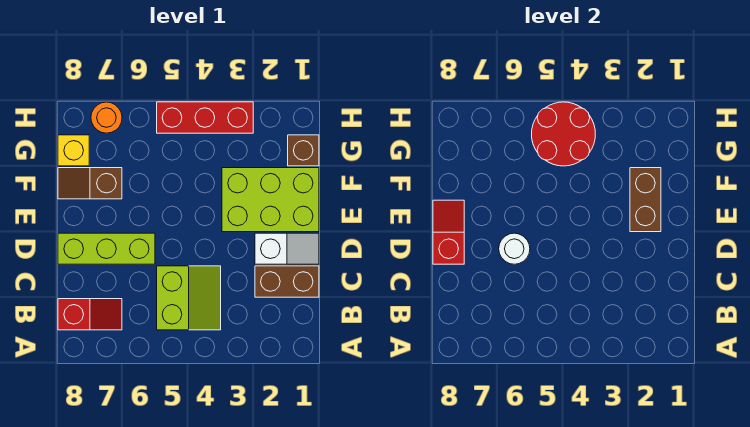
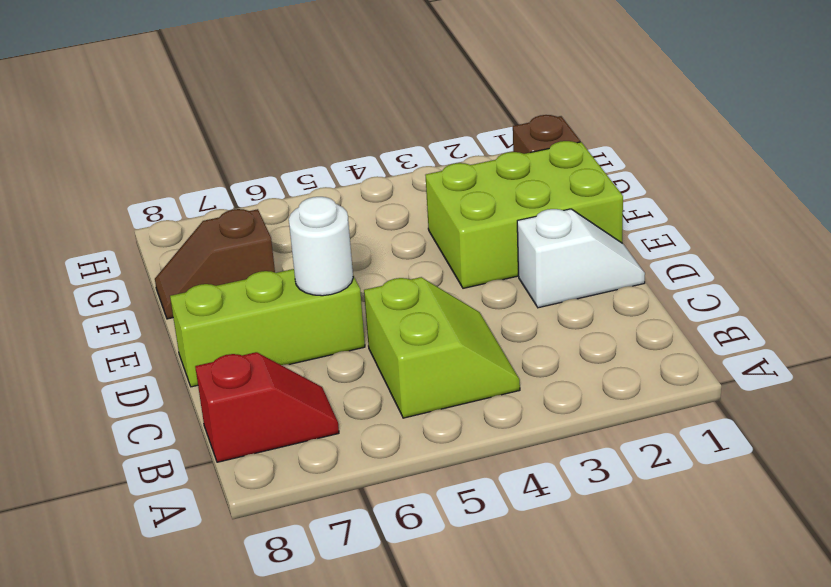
none -> brown brick C1:C2 level 1
none -> yellow brick G8 level 1
none -> red brick H3:H5 level 1

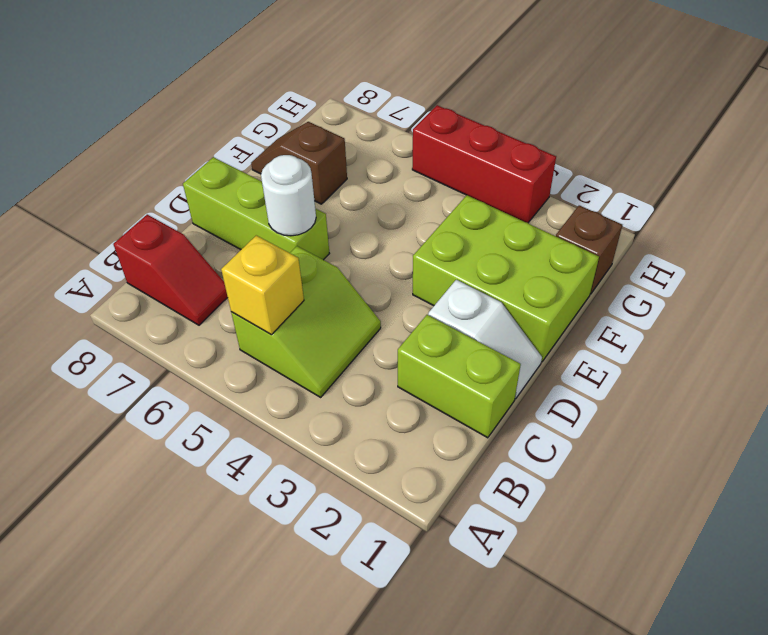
yellow brick B5 level 2 -> yellow brick G8 level 1
lime brick C1:C2 level 1 -> brown brick C1:C2 level 1
none -> orange round brick H7 level 1
none -> red slope D8:E8 level 2 top D
none -> brown brick E2:F2 level 2

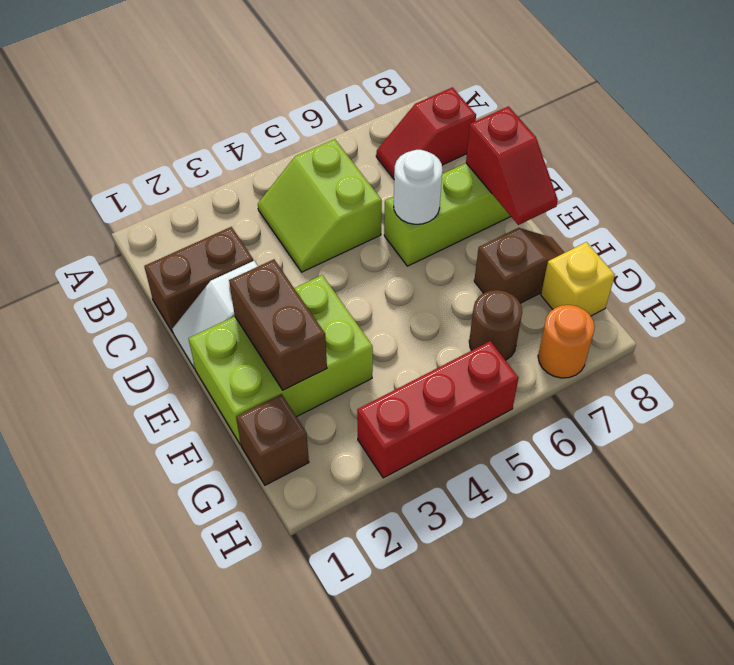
brown round brick G6 level 1 -> none
none -> red round brick G4:H5 level 2

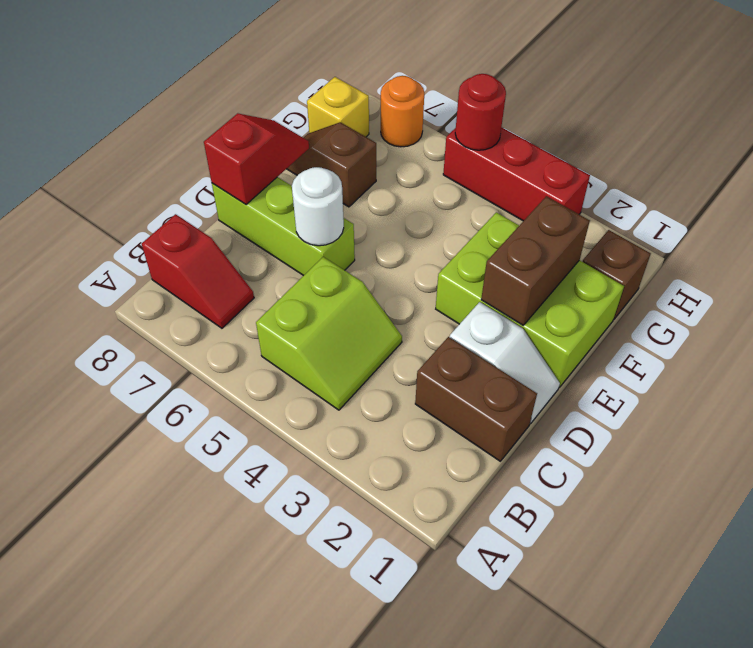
red round brick H5 level 2 -> red round brick G4:H5 level 2

